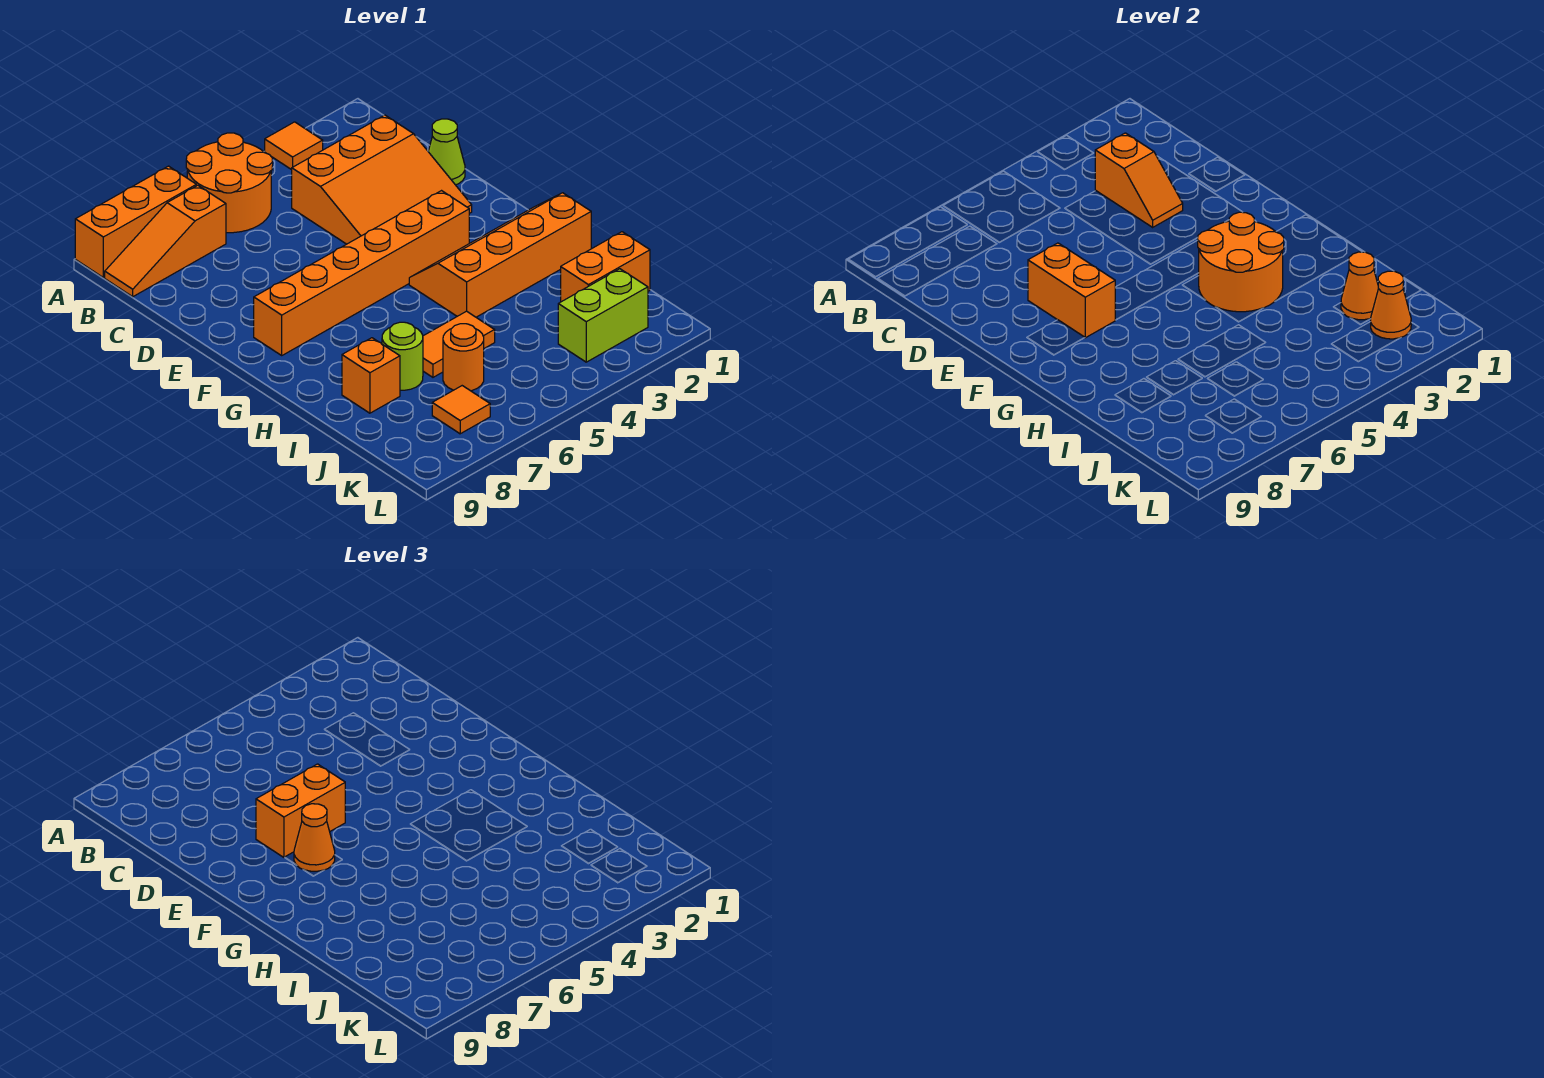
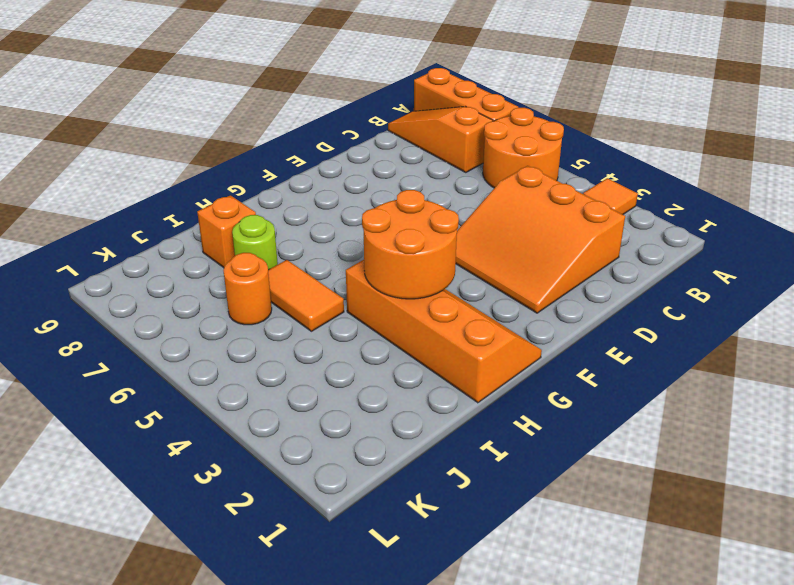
none -> lime cone D1 level 1
none -> orange brick F3:F8 level 1
none -> orange brick J1:J2 level 1

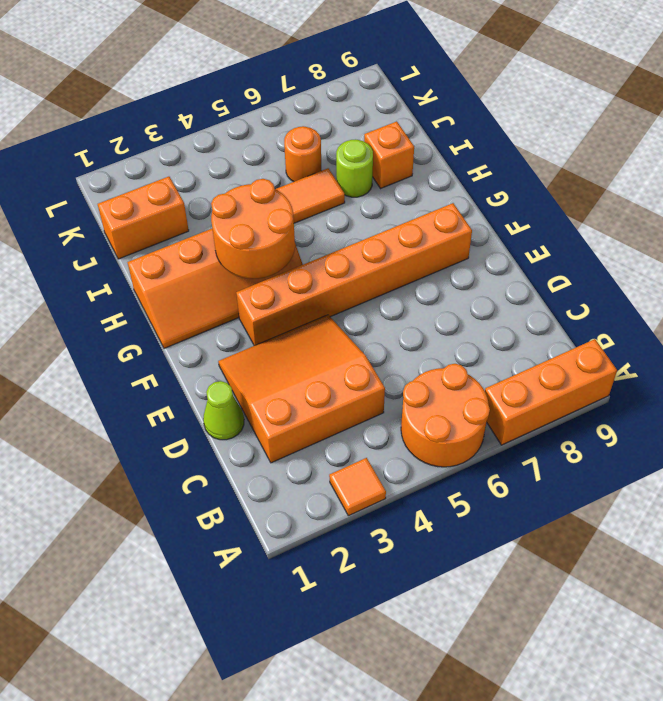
none -> orange slope B7:B9 level 1 top 7
none -> lime brick K2:K3 level 1
none -> orange tile K7 level 1

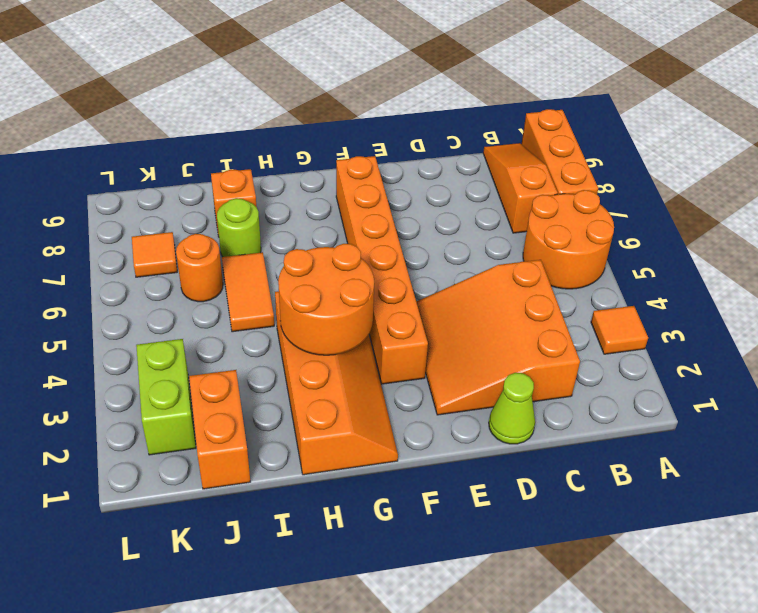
none -> orange slope C3:D3 level 2 top C
none -> orange brick E7:F7 level 2
none -> orange cone J2 level 2

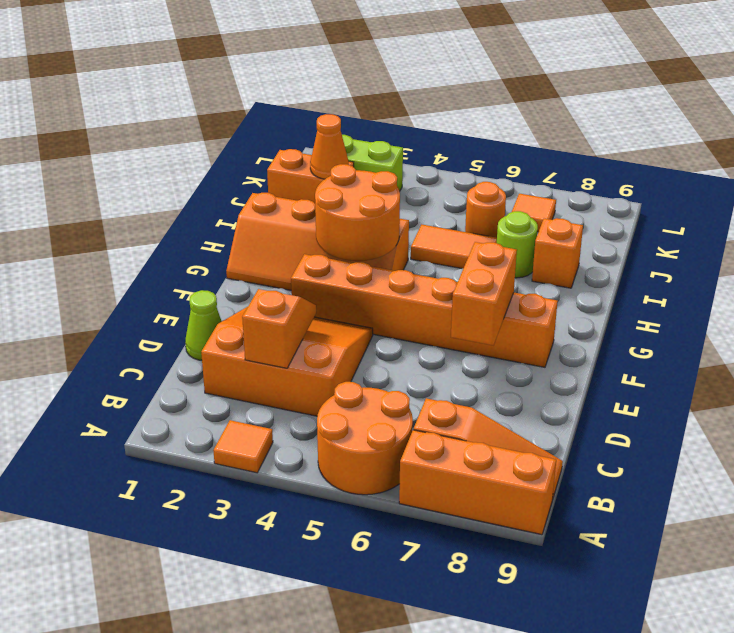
none -> orange cone K2 level 2
none -> orange brick E6:E7 level 3
none -> orange cone F7 level 3

